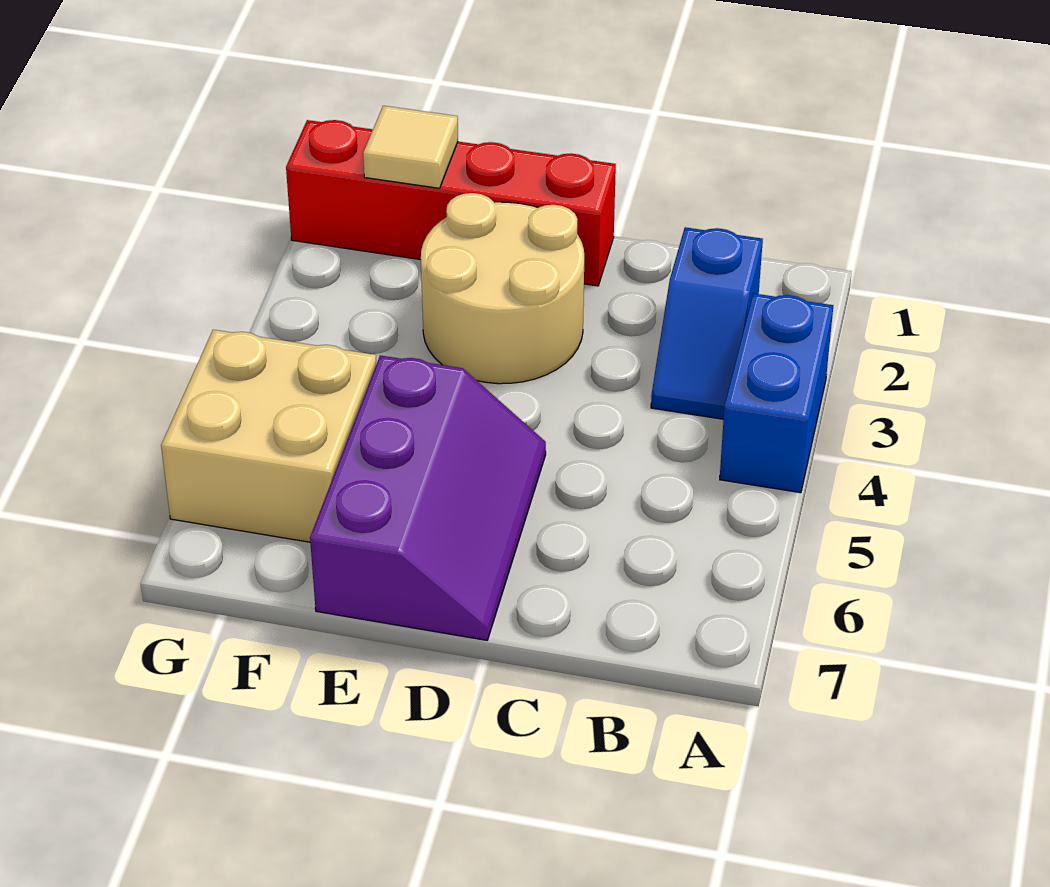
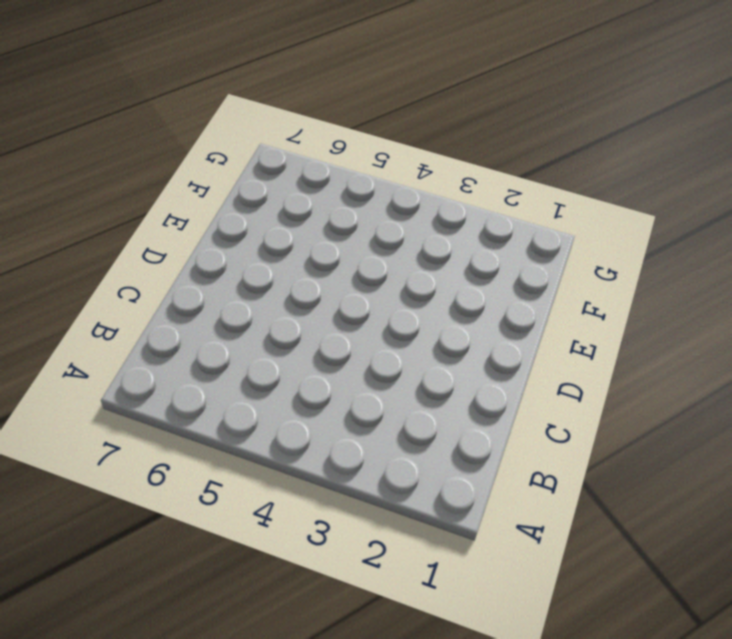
none -> blue brick A3:A4 level 1
none -> blue slope B2:B3 level 1 top 2

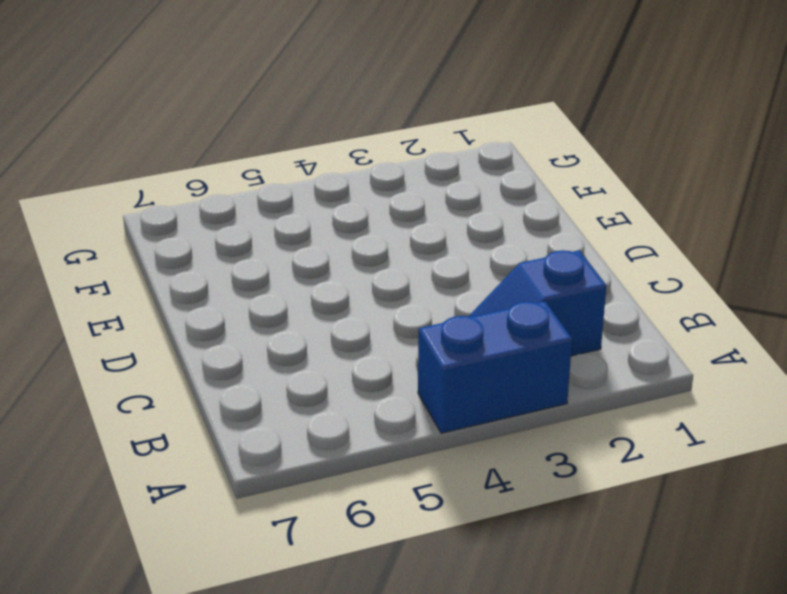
none -> red brick D1:G1 level 1
none -> tan round brick D2:E3 level 1

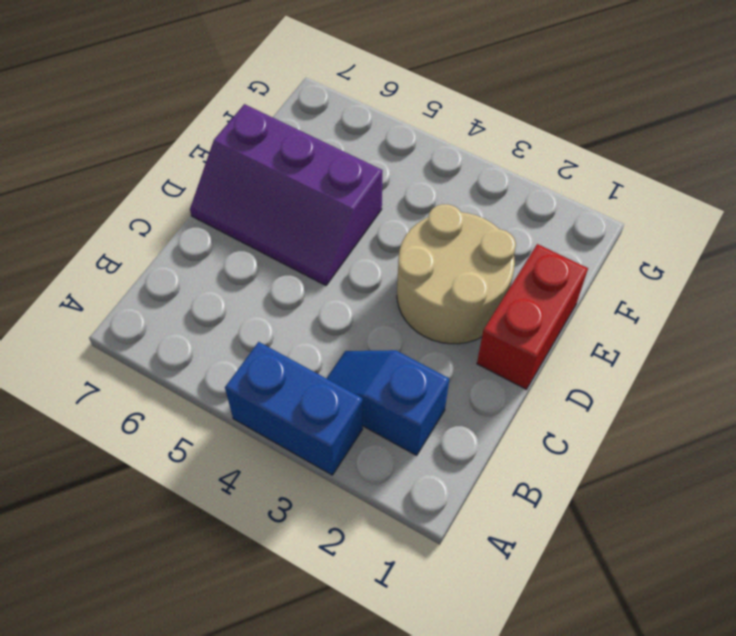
red brick D1:E1 level 1 -> red brick D1:G1 level 1
none -> tan brick F5:G6 level 1
none -> tan tile F1 level 2

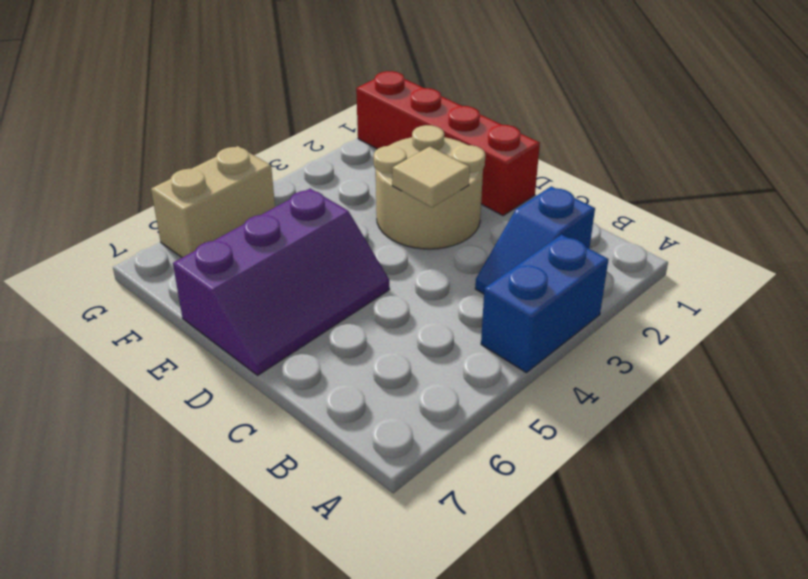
tan tile D3 level 2 -> tan tile F1 level 2
tan brick G5:G6 level 1 -> tan brick F5:G6 level 1

